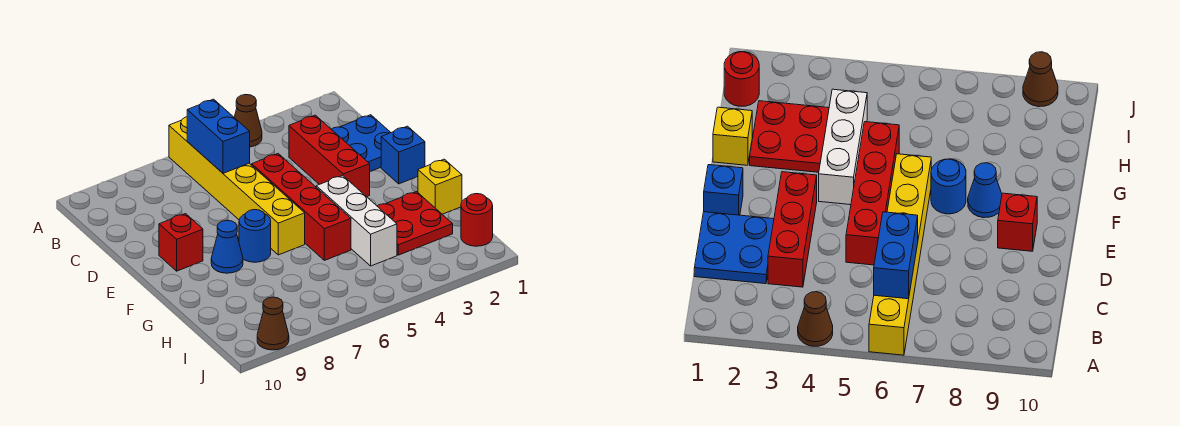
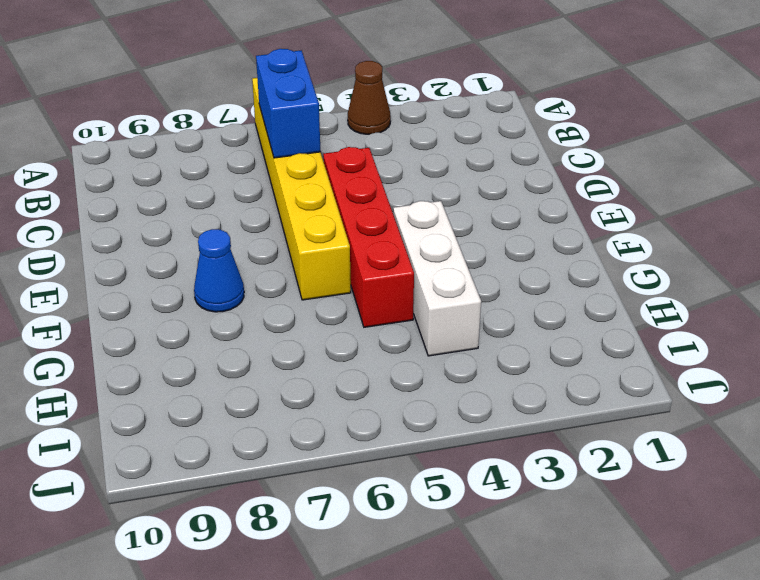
none -> blue plate C1:D2 level 1
none -> red brick C3:E3 level 1
none -> blue brick E1 level 1

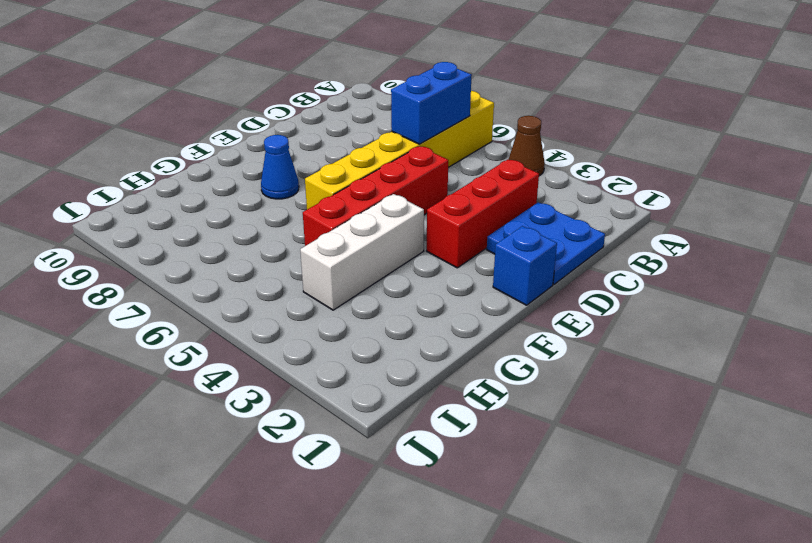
none -> red brick E9 level 1
none -> blue round brick F7 level 1
none -> yellow brick G1 level 1

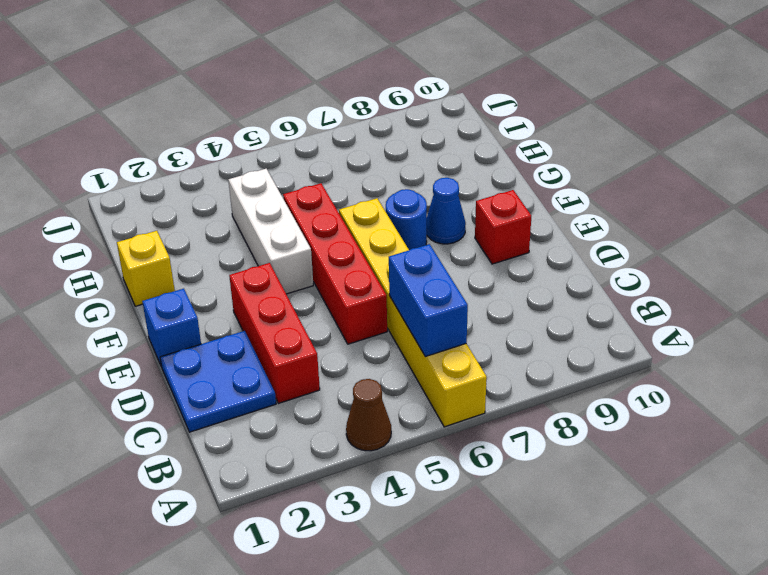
none -> red plate G2:H3 level 1
none -> red round brick I1 level 1
none -> brown cone J9 level 1

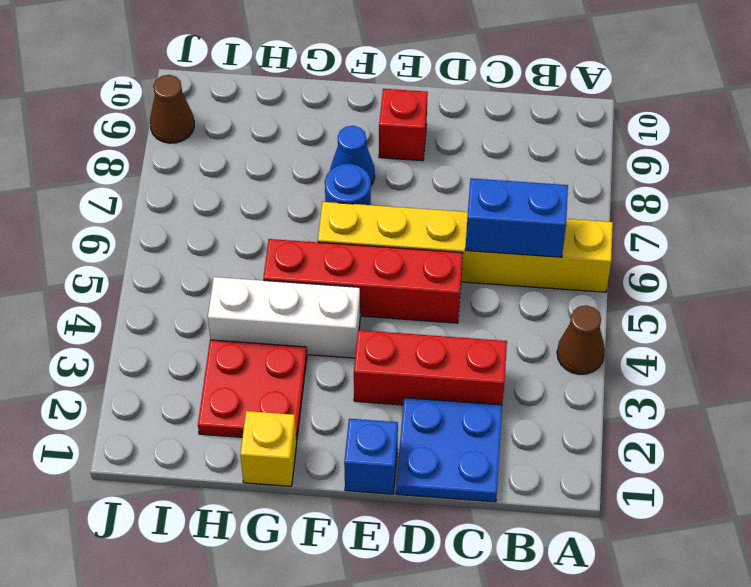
none -> red round brick I1 level 1

